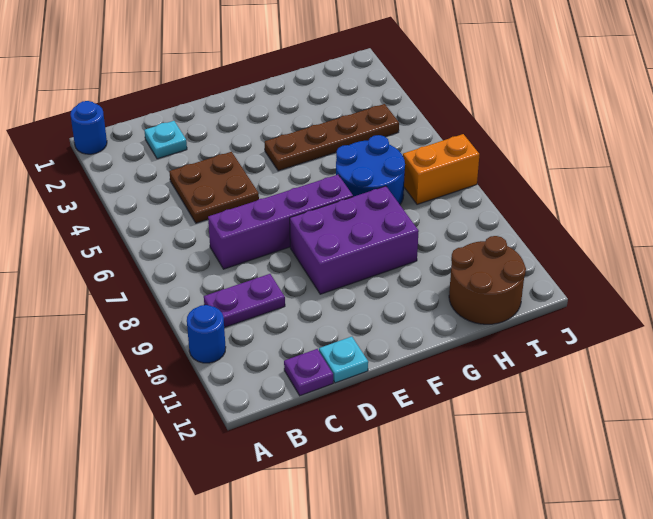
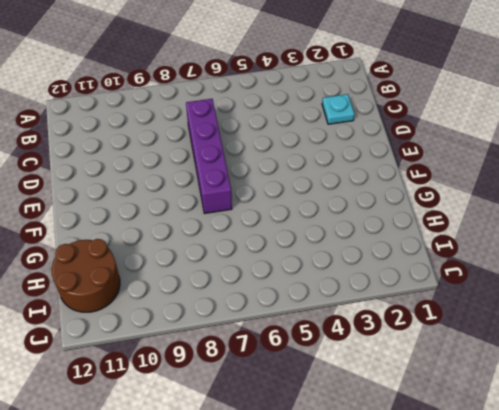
none -> blue round brick A1 level 1
none -> blue round brick A10 level 1
none -> purple plate B9:C9 level 1

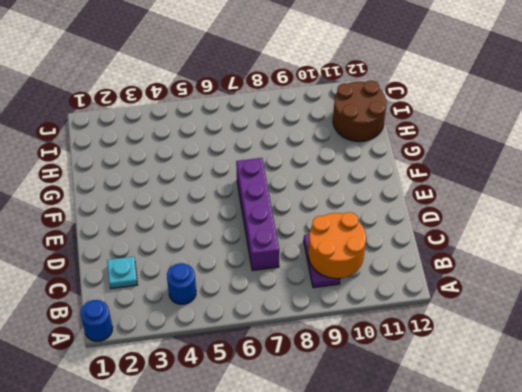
blue round brick B4 level 1 -> blue round brick A10 level 1
orange round brick B9:C10 level 2 -> none
none -> brown plate C4:D5 level 1
none -> purple plate C12 level 1
none -> cyan plate D12 level 1

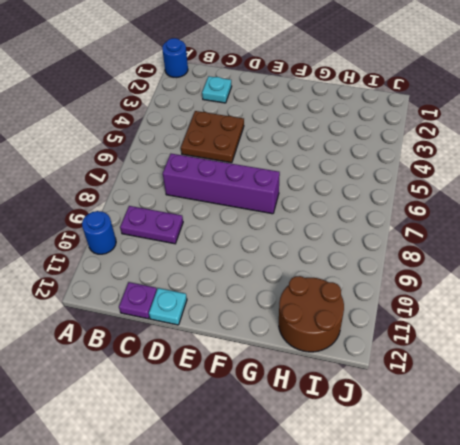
none -> purple brick E8:G9 level 1
none -> brown plate F4:I4 level 1
none -> blue round brick G6:H7 level 1

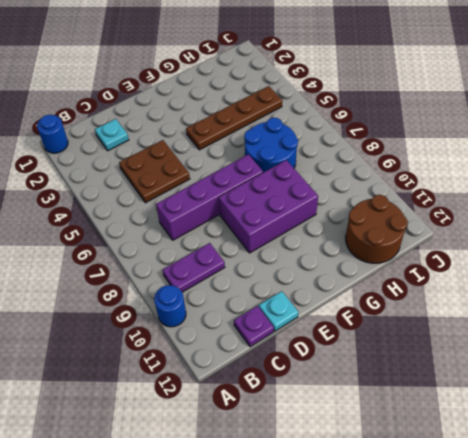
none -> orange brick I7:J7 level 1

